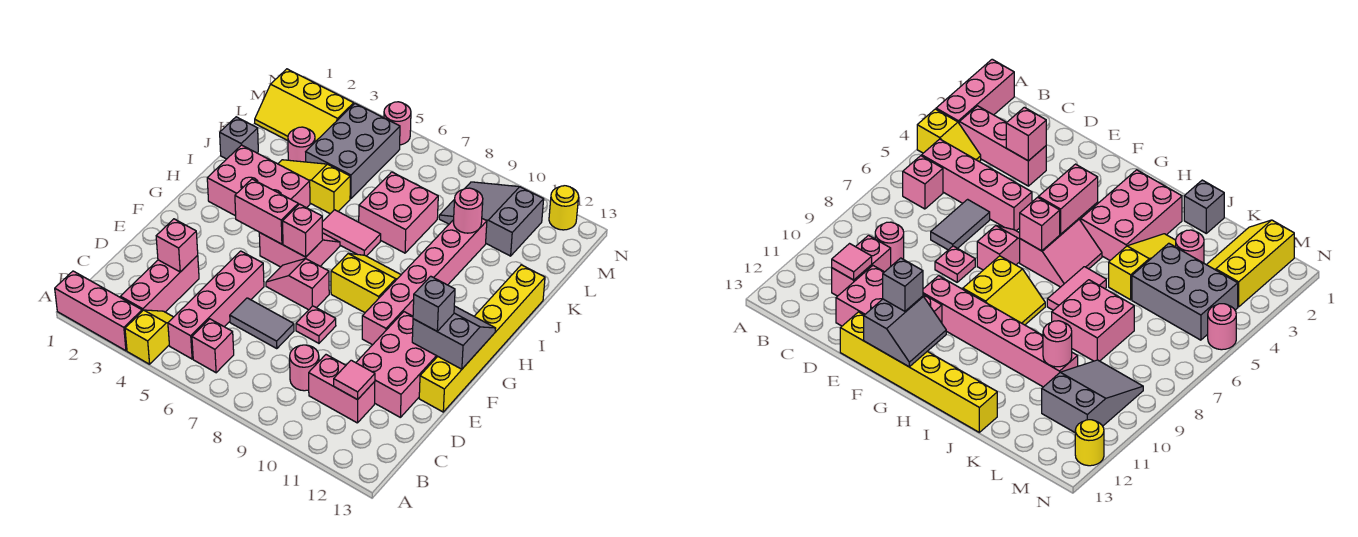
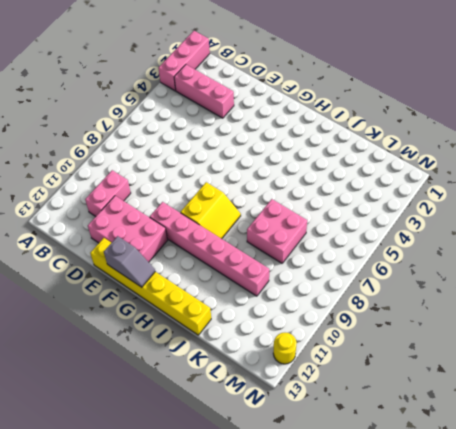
grey slope F13:G13 level 2 top F -> grey slope F12:G13 level 2 top F
none -> yellow slope A4:B4 level 1 top A
none -> pink brick B5:E5 level 1
none -> pink brick B6 level 1
none -> pink round brick C9 level 1

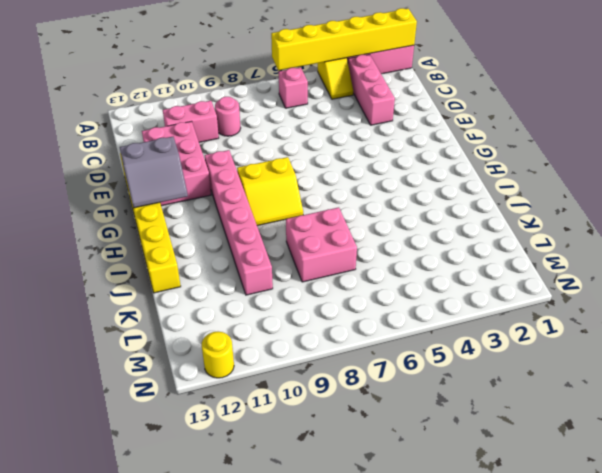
yellow brick A1:A6 level 2 -> none
none -> pink brick B5:E5 level 1
none -> grey tile D6:D7 level 1
none -> pink plate E8 level 1
none -> pink slope F6:F7 level 1 top 7

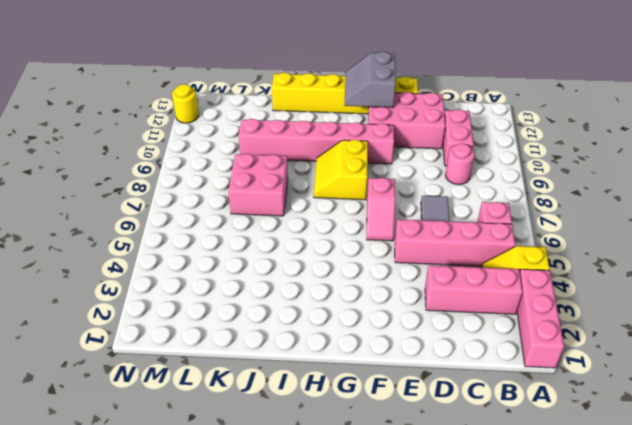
none -> pink plate E8 level 1
none -> pink slope G5:H6 level 1 top G
none -> pink brick H2:I4 level 1
none -> pink tile I6:I7 level 1

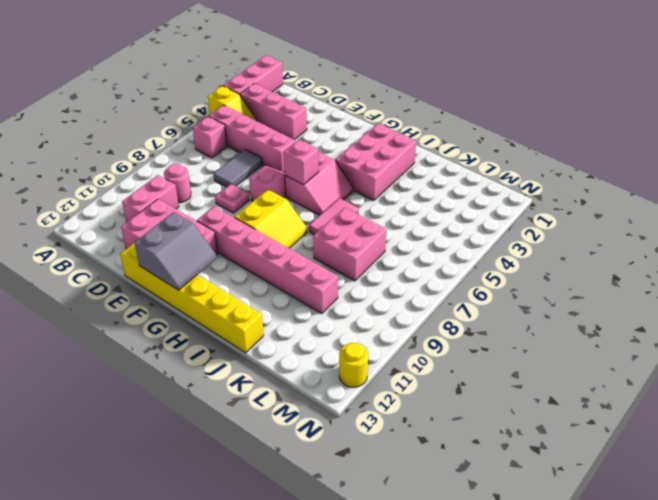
none -> grey brick J1 level 1
none -> yellow slope J3:J5 level 1 top 5
none -> pink round brick K3 level 1
none -> grey brick K4:M5 level 1

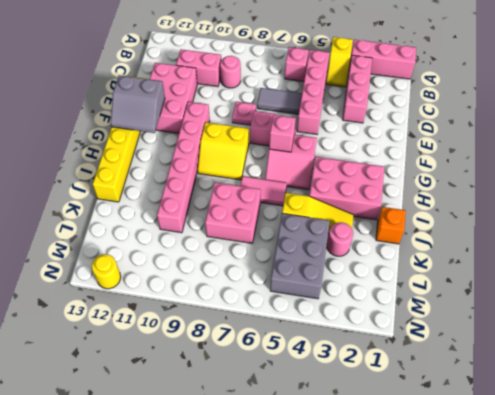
orange brick J1 level 1 -> grey brick J1 level 1
none -> yellow slope L1:M3 level 1 top M
none -> grey slope L9:M11 level 1 top 11
none -> pink round brick N5 level 1
none -> pink tile C11 level 2

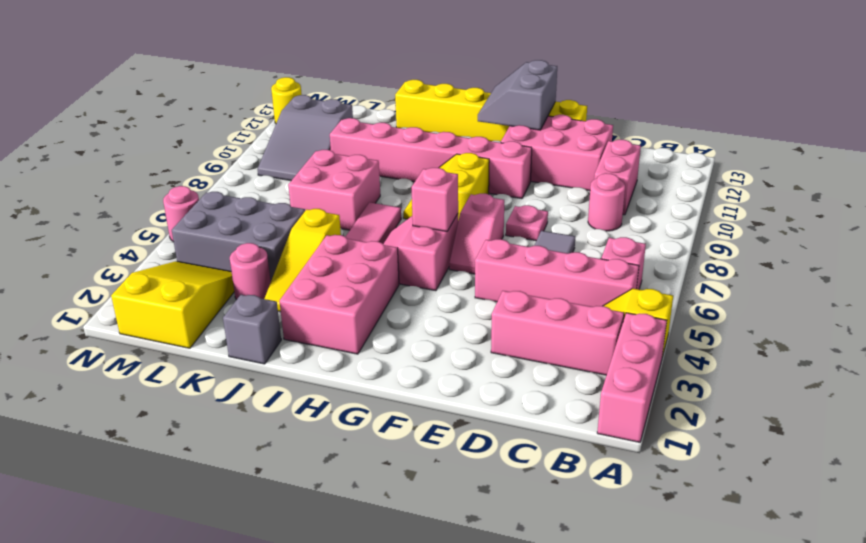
yellow slope L1:M3 level 1 top 1 -> yellow slope L1:M3 level 1 top M
none -> pink tile C11 level 2
none -> pink brick D3 level 2
none -> pink brick G4:G5 level 2
none -> pink round brick K10 level 2

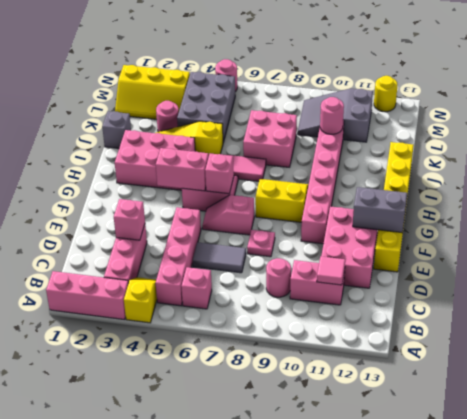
none -> grey brick F12 level 3

